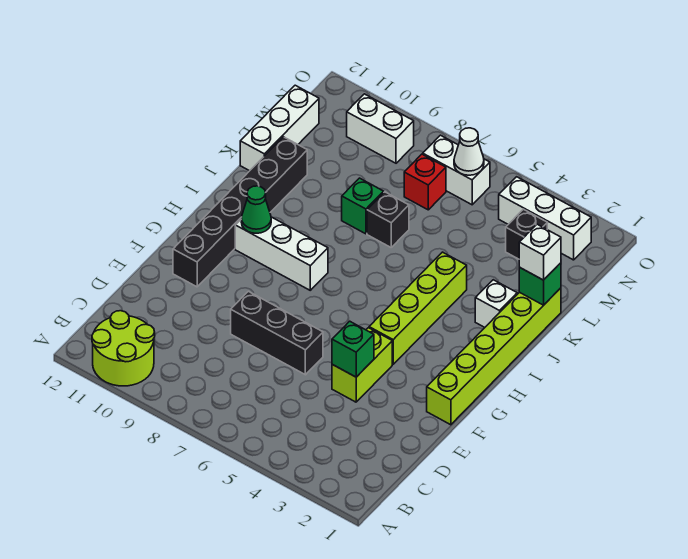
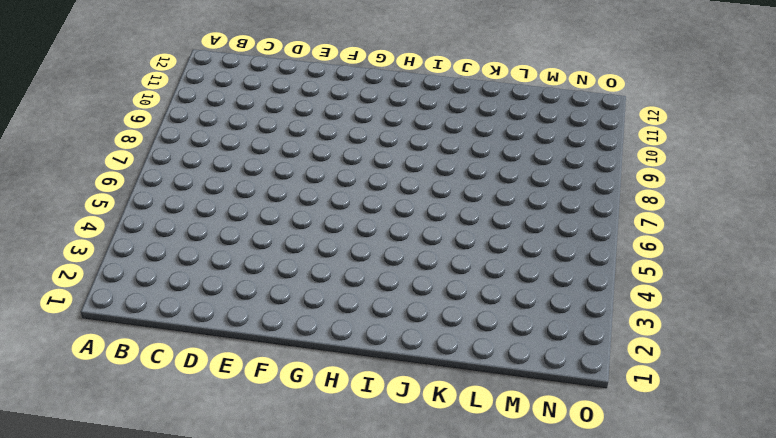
none -> lime round brick A10:B11 level 1
none -> lime brick E4:F4 level 1
none -> black brick E6:E8 level 1

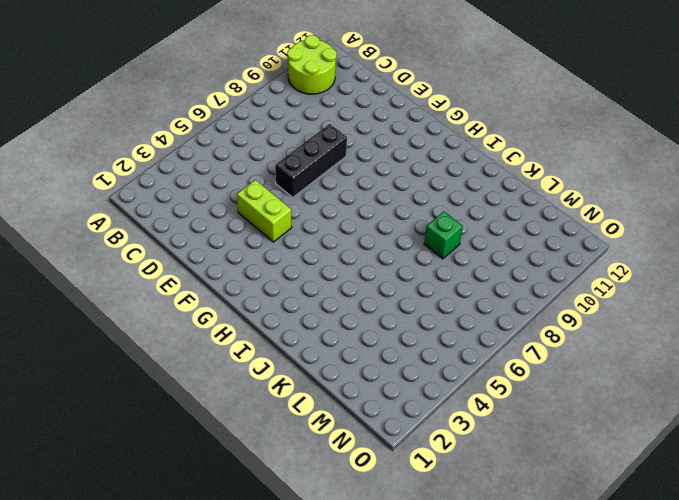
none -> lime brick F1:K1 level 1
none -> black brick F11:K11 level 1
none -> lime brick G4:J4 level 1

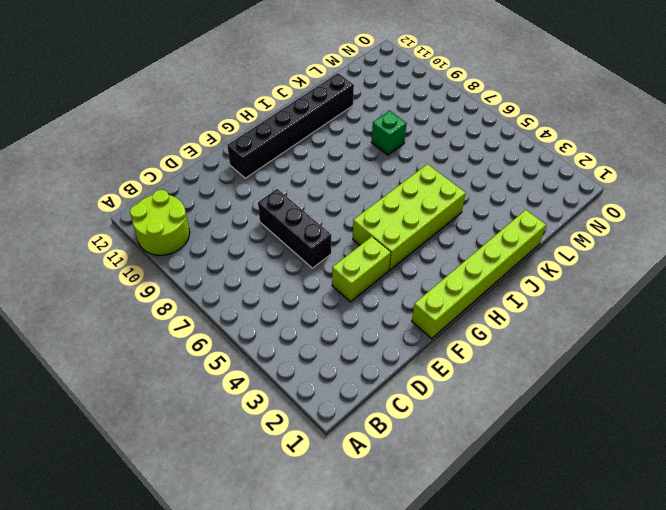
lime brick G4:J5 level 1 -> lime brick G4:J4 level 1
none -> white brick H8:H10 level 1
none -> white brick J2 level 1
none -> black brick K7 level 1

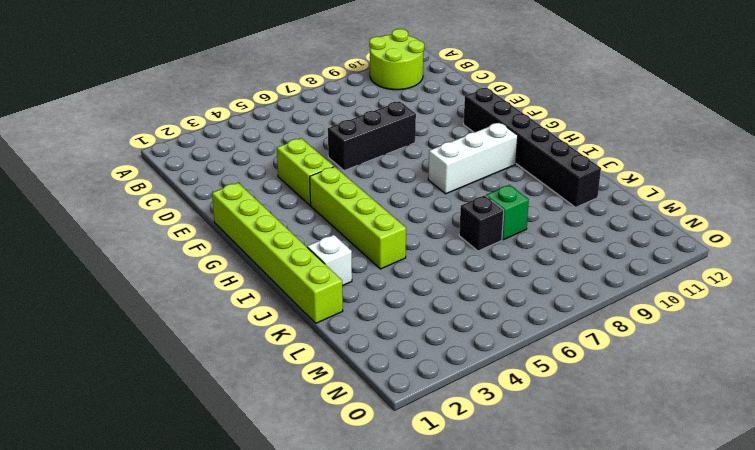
none -> white brick K12:M12 level 1
none -> black brick M3 level 1
none -> red brick M7 level 1

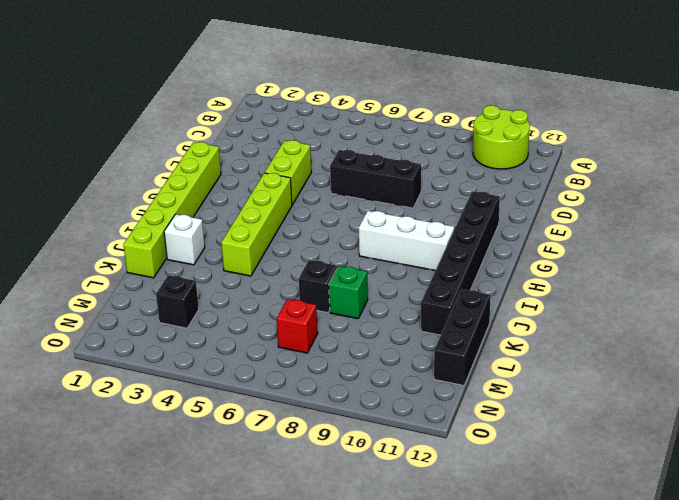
black brick K12:M12 level 1 -> white brick K12:M12 level 1
none -> white brick N2:N4 level 1
none -> white brick N6:N7 level 1
none -> white brick N9:N10 level 1

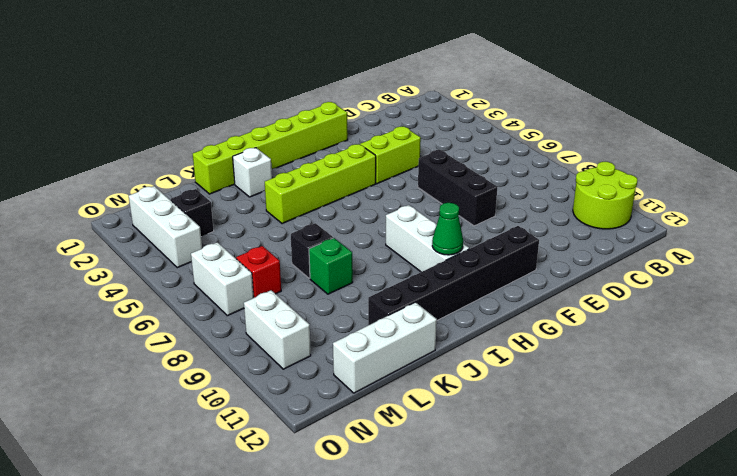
none -> green brick E4 level 2
none -> green brick K1 level 2
none -> white cone N6 level 2

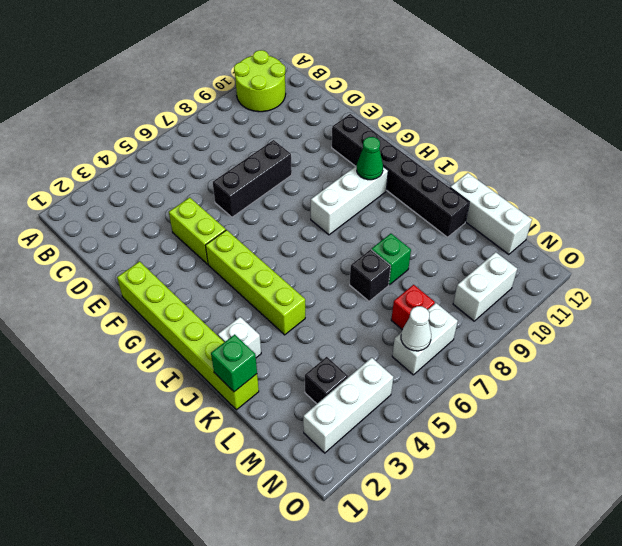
none -> green brick E4 level 2
none -> white brick K1 level 3

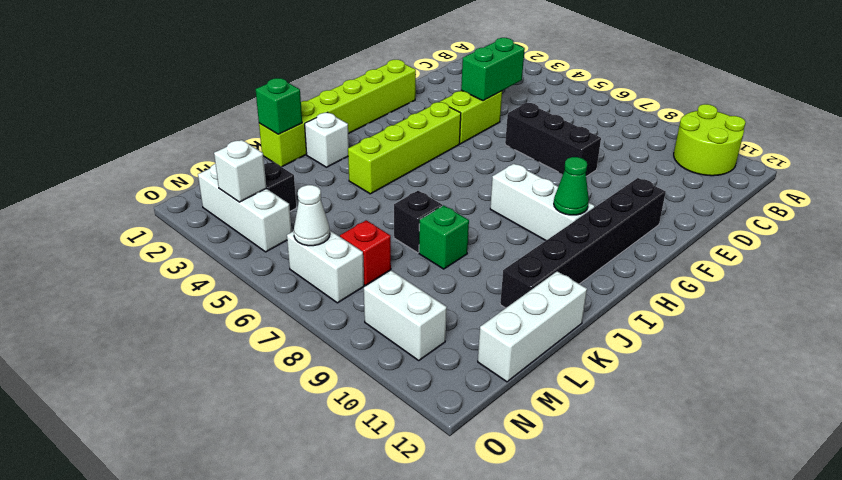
green brick D4:E4 level 2 -> green brick E4 level 2
white brick N3 level 2 -> white brick K1 level 3

